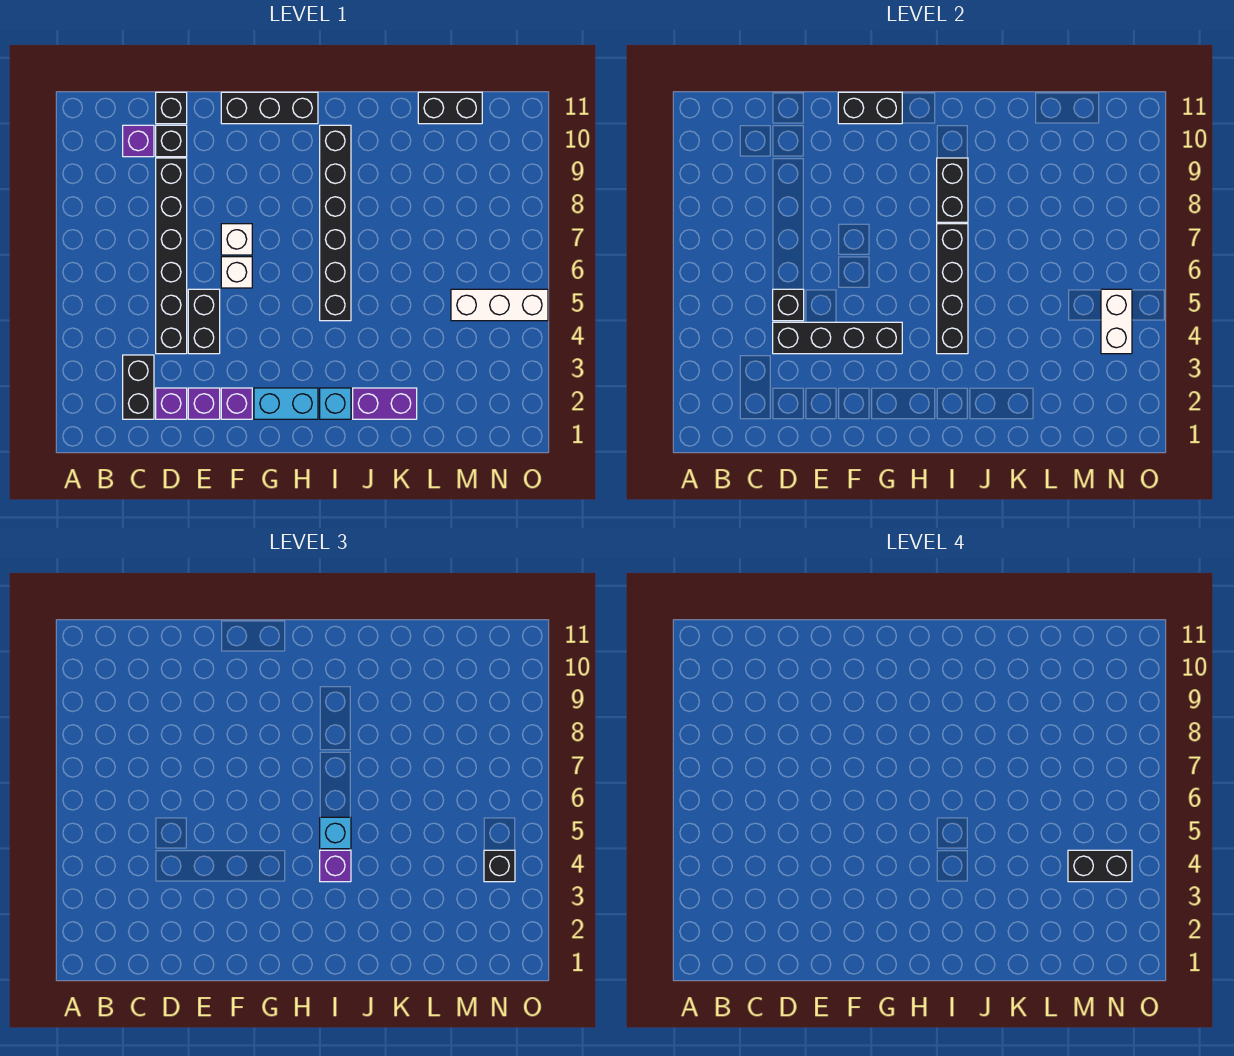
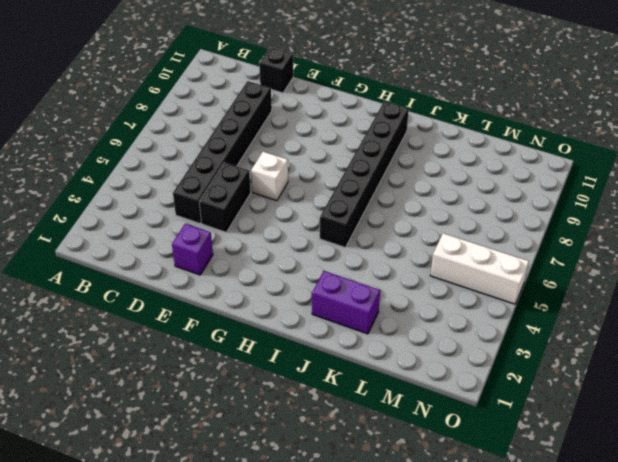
none -> black brick C2:C3 level 1
none -> purple brick C10 level 1
none -> purple brick D2 level 1

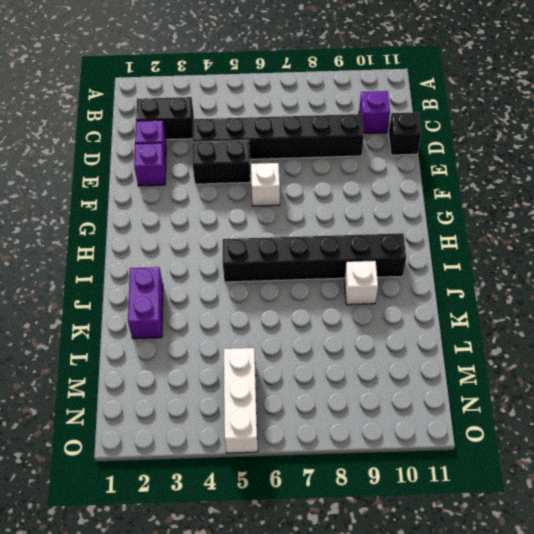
white brick J9 level 1 -> white brick F7 level 1
none -> black brick D10 level 1
none -> purple brick F2 level 1
none -> black brick F11:H11 level 1

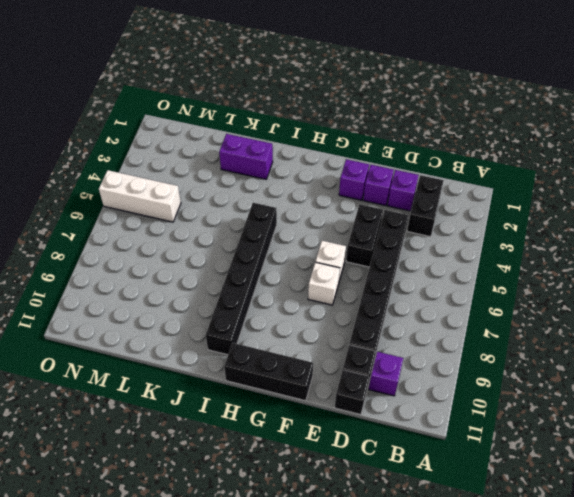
none -> cyan brick G2:H2 level 1
none -> cyan brick I2 level 1
none -> black brick L11:M11 level 1

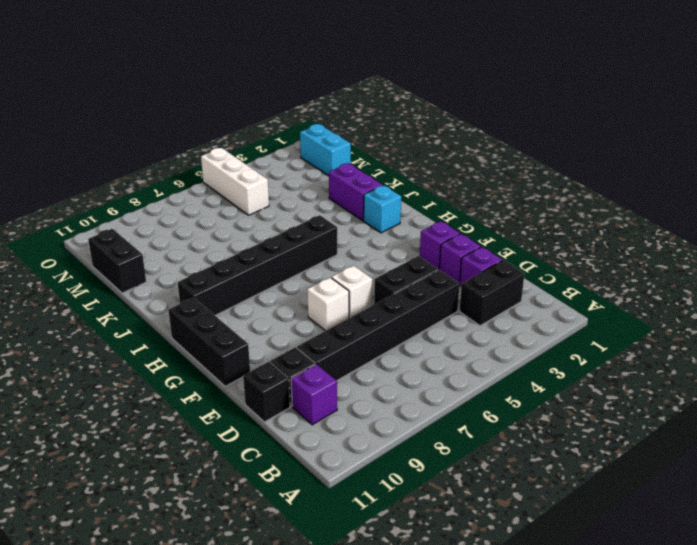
cyan brick M1:N1 level 1 -> cyan brick G2:H2 level 1
none -> black brick D4:G4 level 2
none -> black brick D5 level 2
none -> black brick F11:G11 level 2

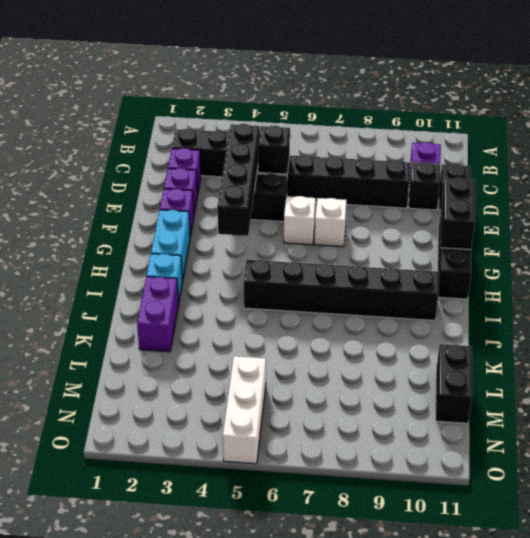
none -> black brick I4:I7 level 2
none -> black brick I8:I9 level 2
none -> white brick N4:N5 level 2

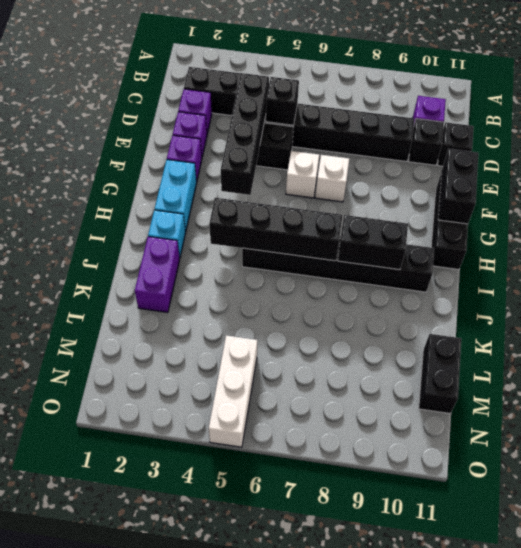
none -> white brick N4:N5 level 2
none -> purple brick I4 level 3
none -> cyan brick I5 level 3

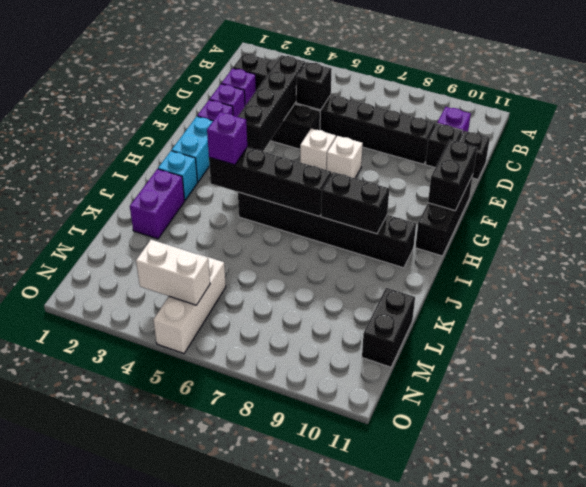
none -> cyan brick I5 level 3
none -> black brick N4 level 3
none -> black brick M4:N4 level 4

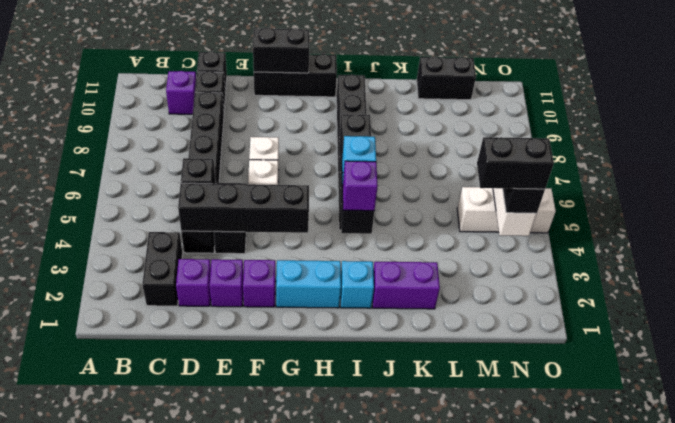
none -> black brick I8:I9 level 2

